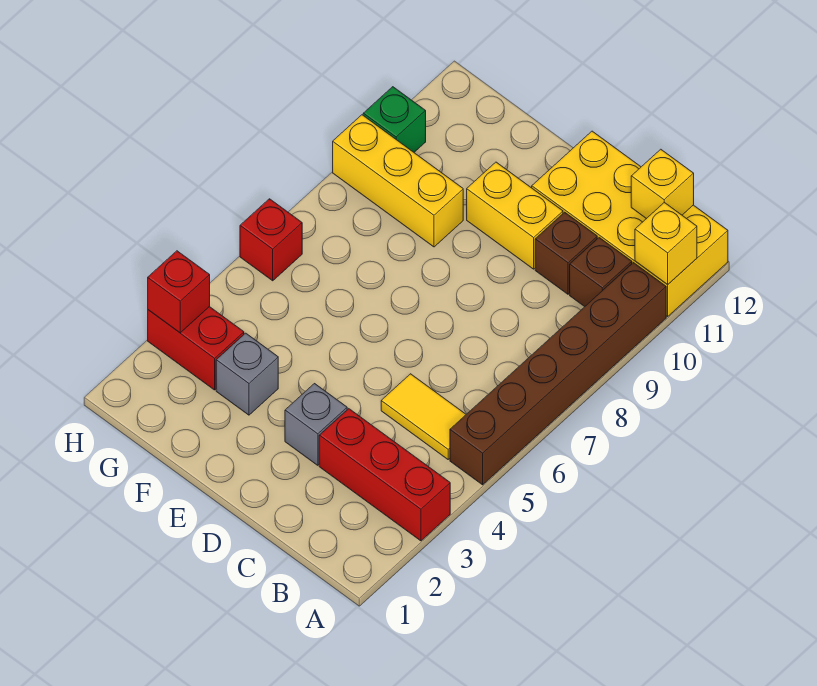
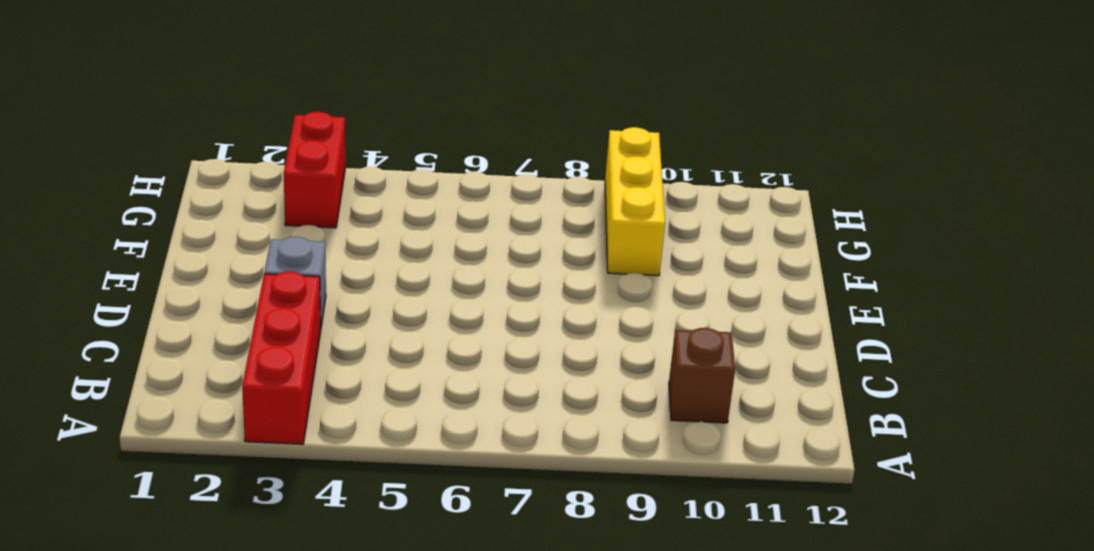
none -> brown brick A5:A10 level 1
none -> yellow brick A11:D12 level 1
none -> yellow tile B5:C5 level 1

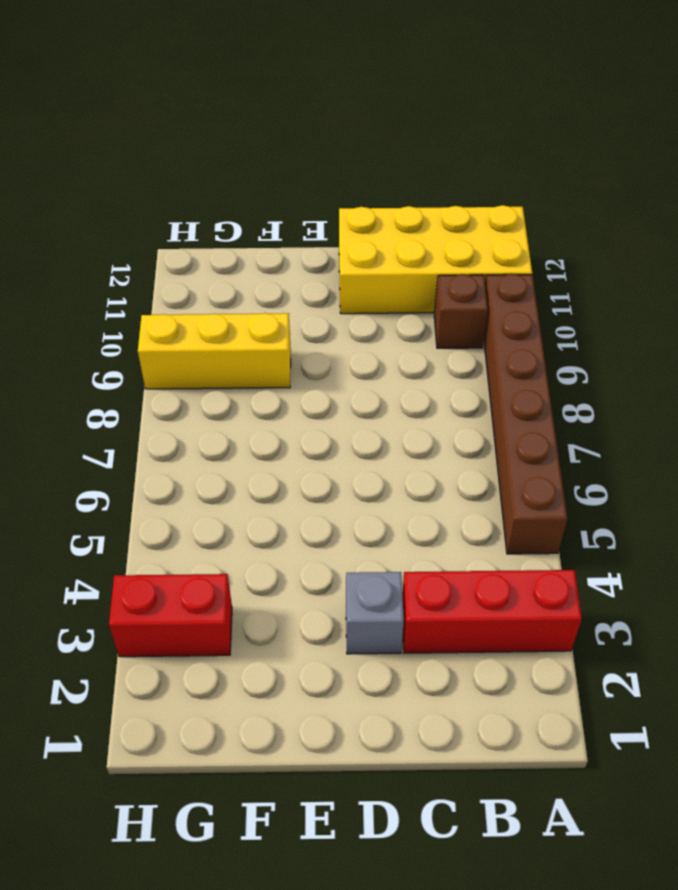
none -> yellow tile B5:C5 level 1
none -> brown brick C10 level 1
none -> yellow brick D10:E10 level 1

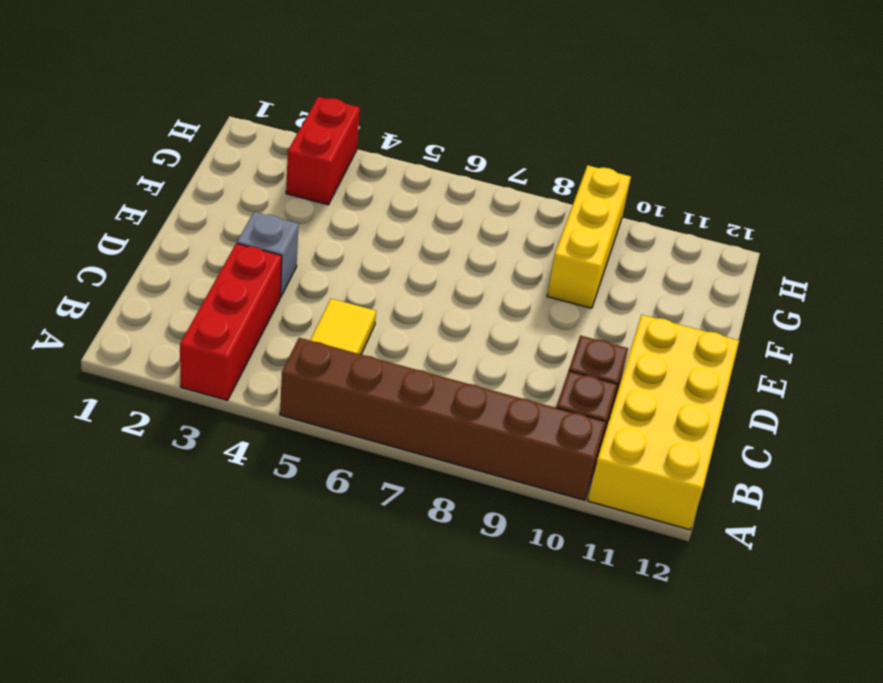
none -> yellow brick D10:E10 level 1
none -> grey brick F3 level 1
none -> red brick H6 level 1

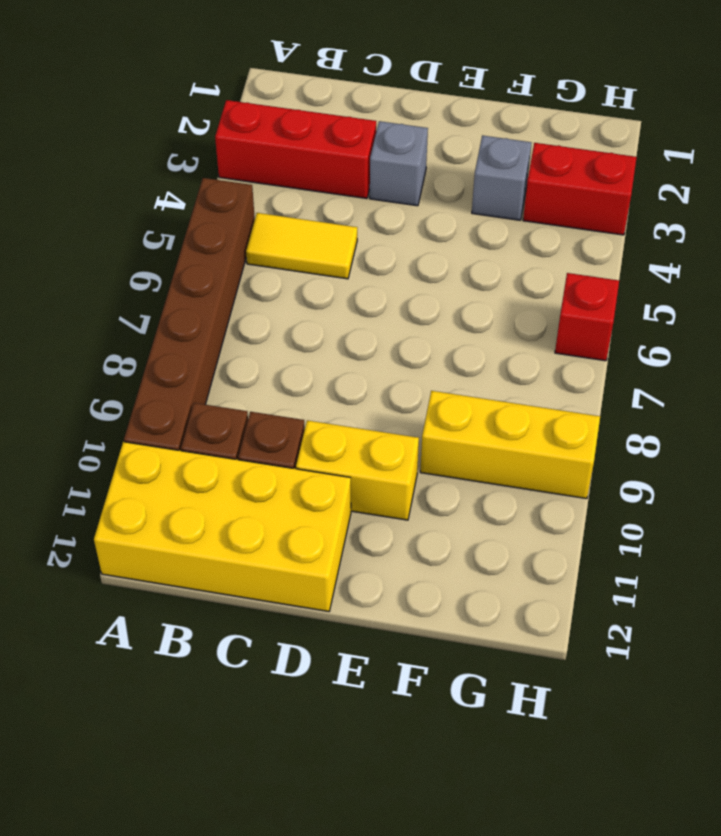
none -> green brick H10 level 1
none -> yellow brick A11 level 2
none -> yellow brick B12 level 2

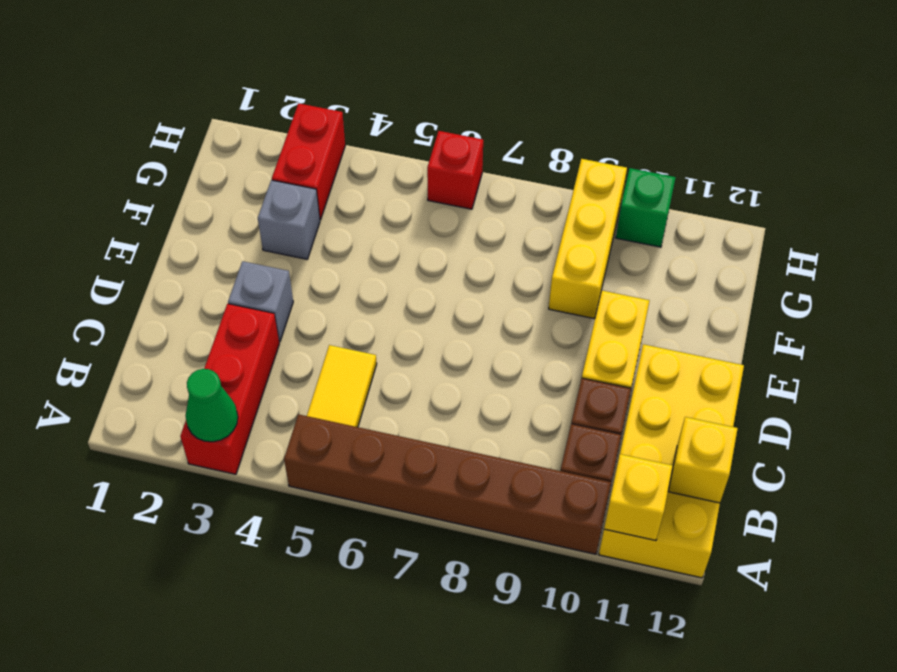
green cone A3 level 2 -> none
none -> red brick H3 level 2

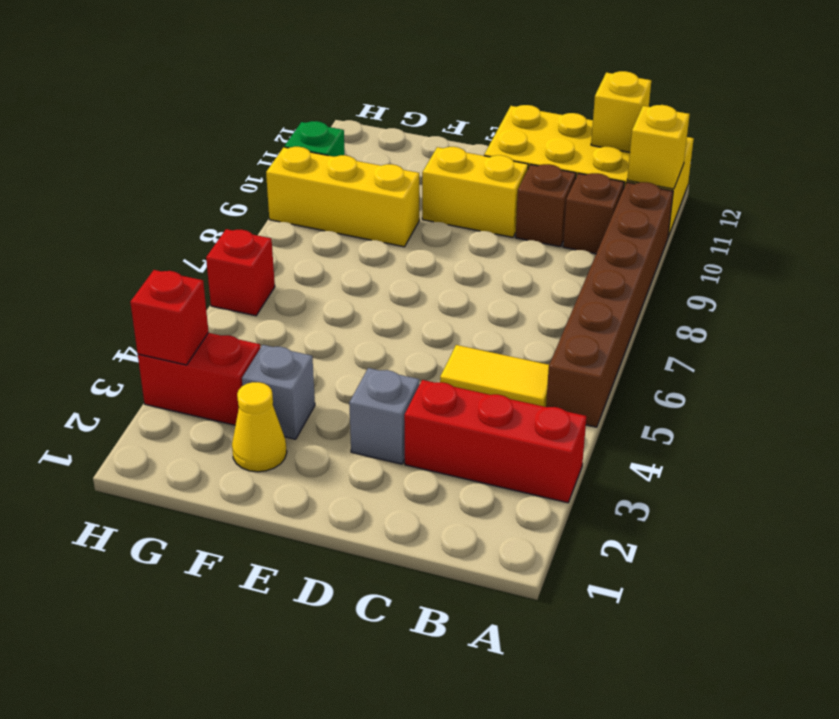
yellow cone F2 level 1 -> none

